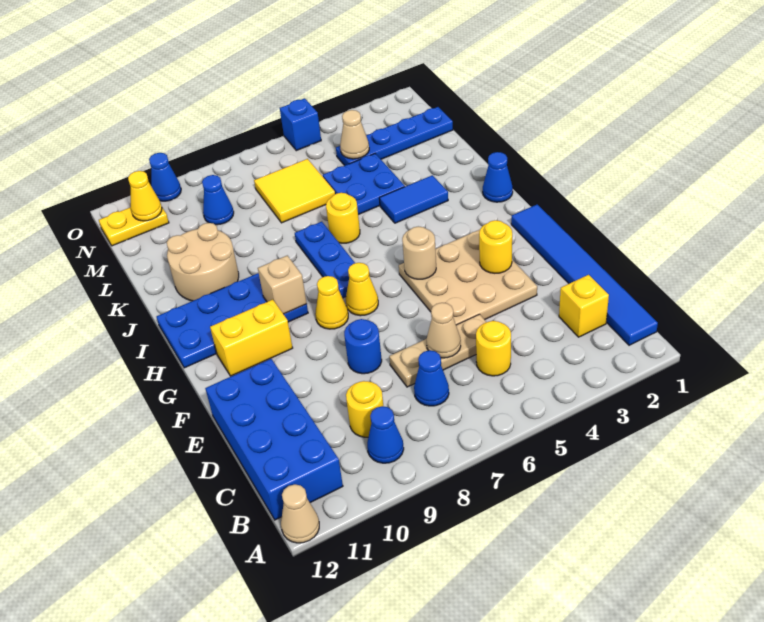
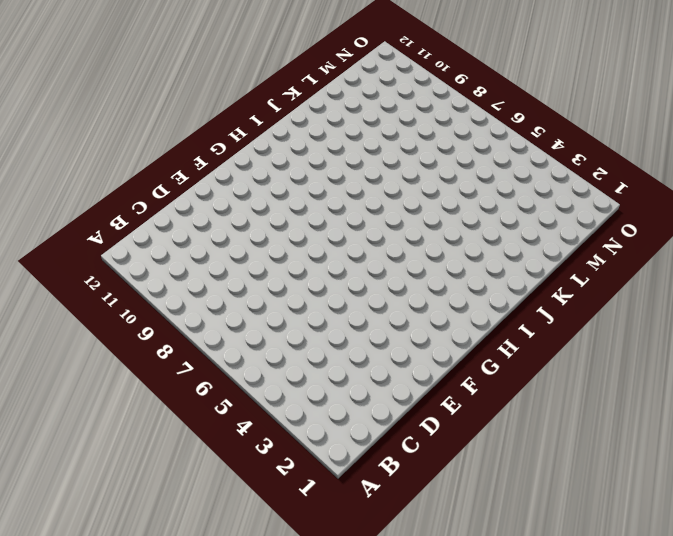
none -> tan cone A12 level 1
none -> blue tile B1:G1 level 1
none -> blue cone B9 level 1
none -> blue brick B11:E12 level 1

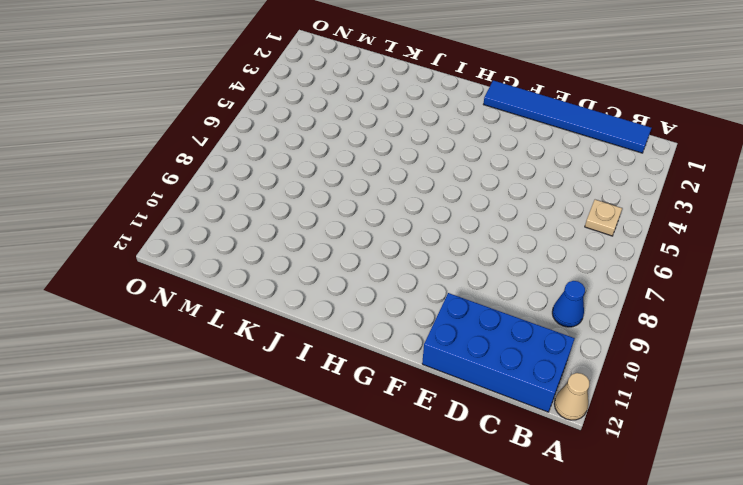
tan plate B5 level 1 -> none
none -> yellow brick C2 level 1
none -> yellow round brick C5 level 1
none -> blue cone C7 level 1
none -> yellow round brick C9 level 1

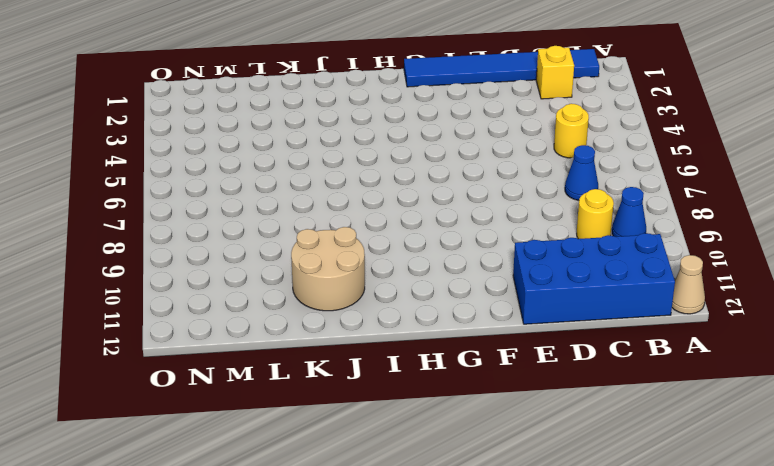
none -> tan plate D5:D7 level 1
none -> tan plate E3:G5 level 1
none -> blue round brick E8 level 1
none -> yellow cone G7 level 1

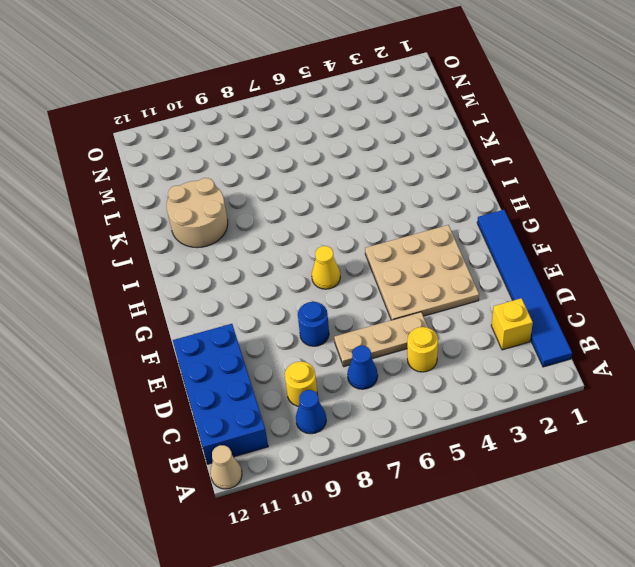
none -> yellow cone G8 level 1
none -> yellow brick G10:G11 level 1
none -> blue plate H7:J7 level 1
none -> blue plate H9:I12 level 1

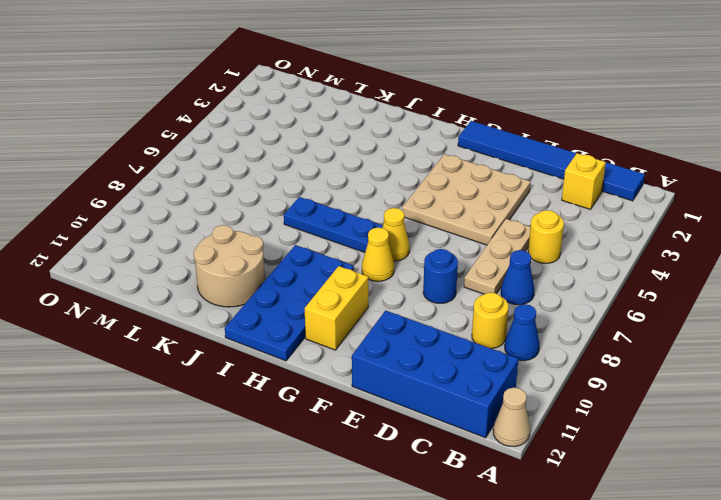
none -> blue cone I1 level 1
none -> blue tile J3:J4 level 1
none -> yellow round brick J6 level 1
none -> blue plate K4:L5 level 1

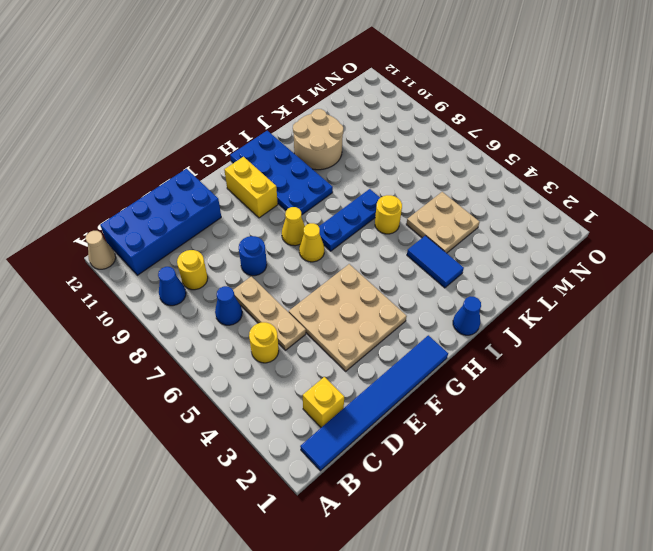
tan plate K4:L5 level 1 -> blue plate K4:L5 level 1
none -> yellow tile L6:M7 level 1
none -> blue plate M1:M4 level 1
none -> blue cone M9 level 1
none -> yellow plate N11:N12 level 1

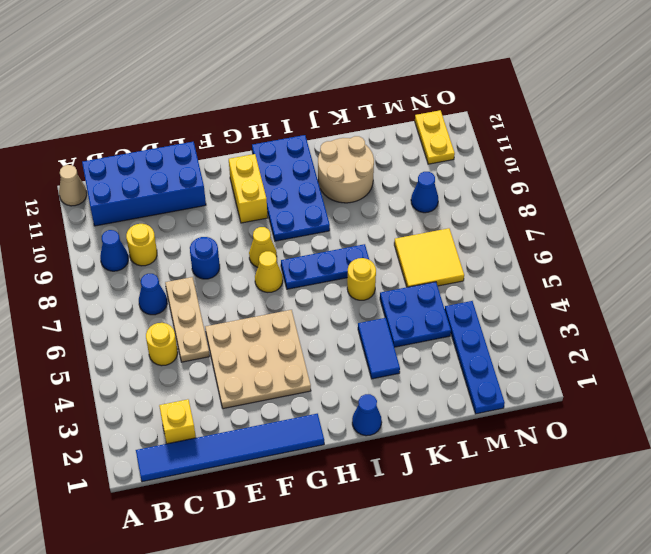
none -> blue brick O5 level 1
none -> blue cone O10 level 1
none -> tan cone D6 level 2
none -> yellow round brick F3 level 2

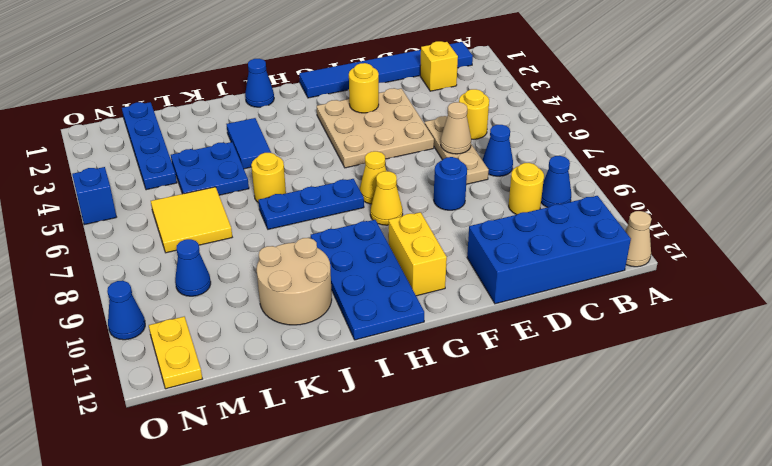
none -> tan round brick G5 level 2
none -> tan brick H9 level 2
none -> tan cone M4 level 2
none -> yellow cone N11 level 2

